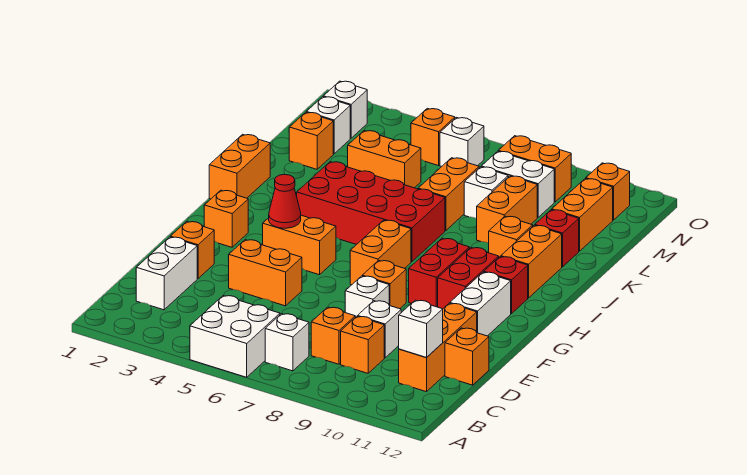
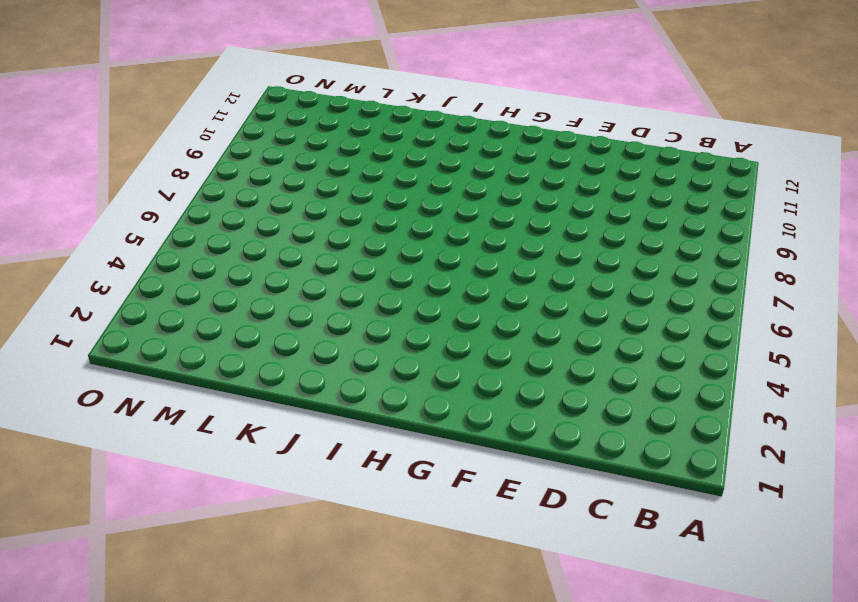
none -> white brick A5:B6 level 1
none -> white brick B7 level 1
none -> white brick C2:D2 level 1
none -> orange brick C8 level 1

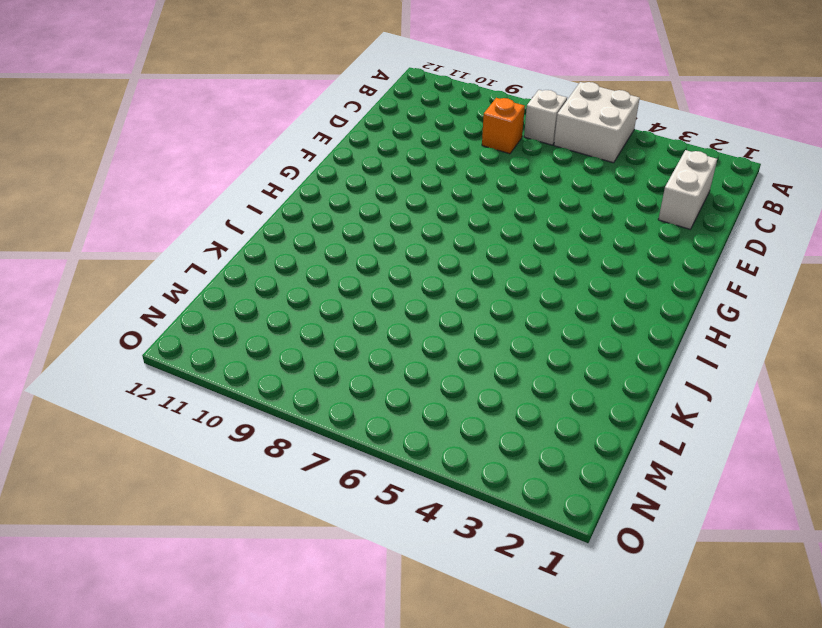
none -> orange brick C9 level 1
none -> orange brick C11:E11 level 1
none -> white brick D9 level 1
none -> orange brick D12 level 1

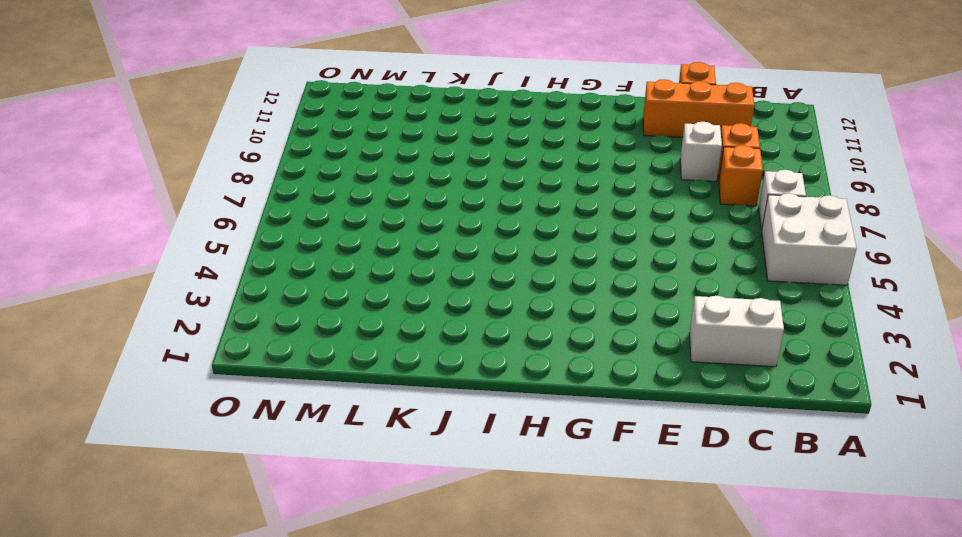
none -> orange brick E2 level 1
none -> orange brick E4:E5 level 1
none -> white brick E8 level 1
none -> orange brick F8 level 1

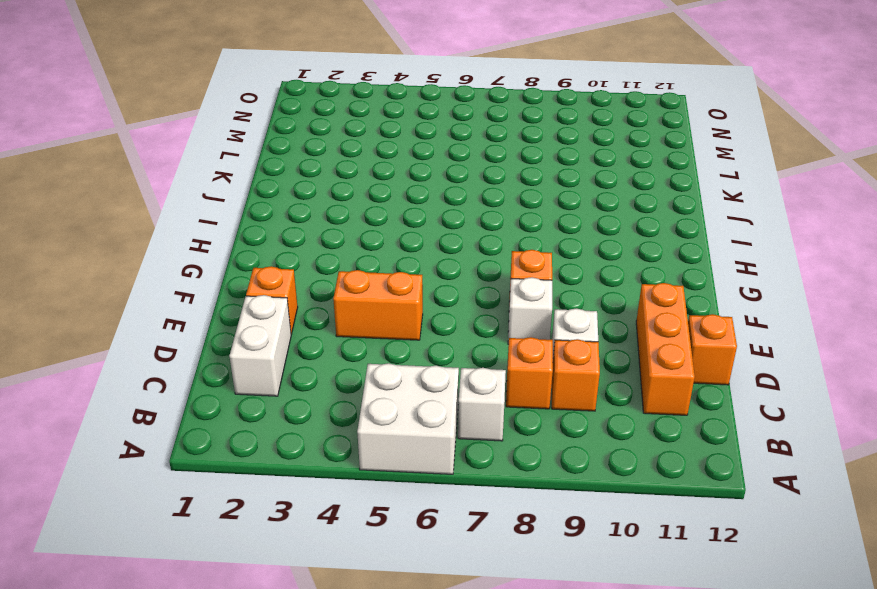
none -> white brick F11:G11 level 1
none -> orange brick G2 level 1
none -> orange brick G4:G5 level 1
none -> orange brick G7:H7 level 1

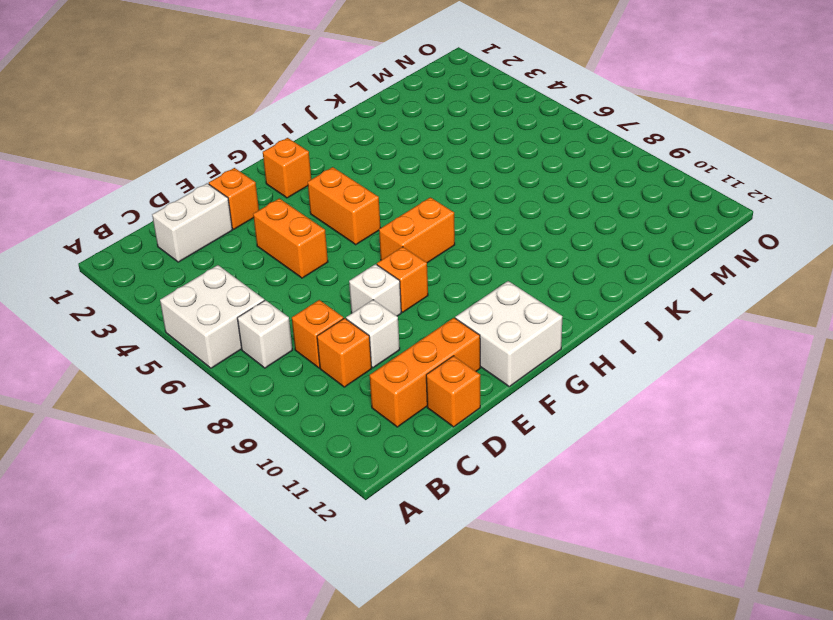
white brick F11:G12 level 1 -> white brick F11:G11 level 1
none -> red brick G9:H9 level 1
none -> red brick G10:H10 level 1
none -> red brick H11 level 1
none -> orange brick I1:J1 level 1

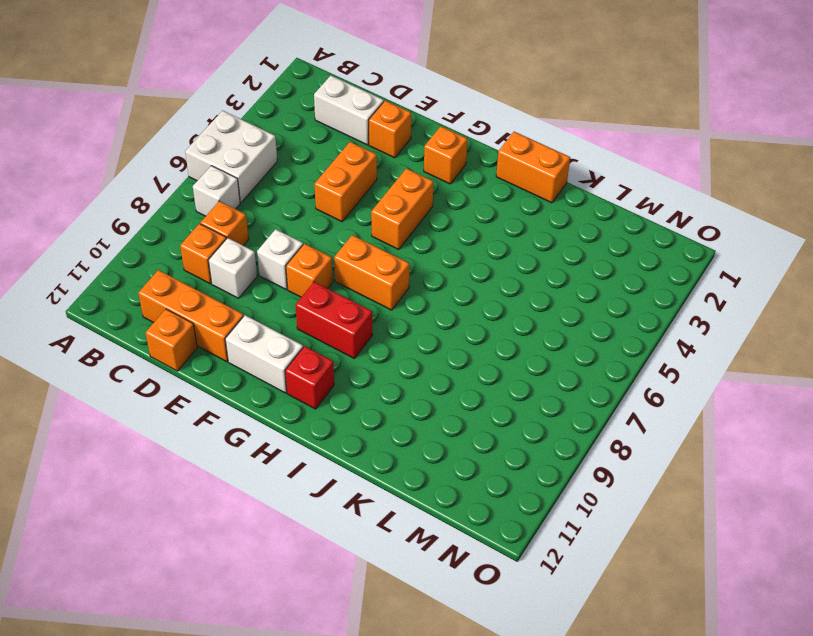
none -> red brick G10:H10 level 1
none -> red brick I4:J7 level 1
none -> orange brick I11:J11 level 1
none -> orange brick J10 level 1

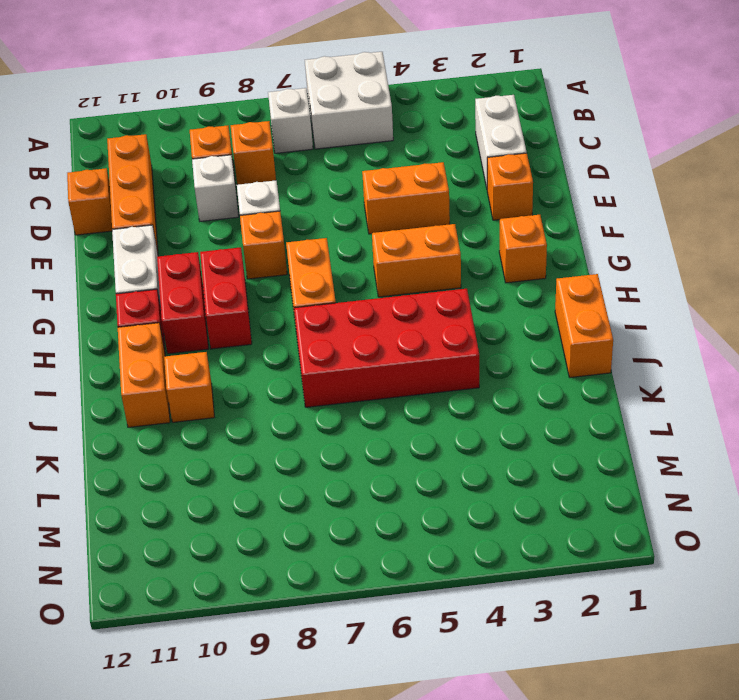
none -> orange brick K7:L7 level 1
none -> orange brick K9:L9 level 1
none -> red brick K11 level 1
none -> orange brick L2 level 1

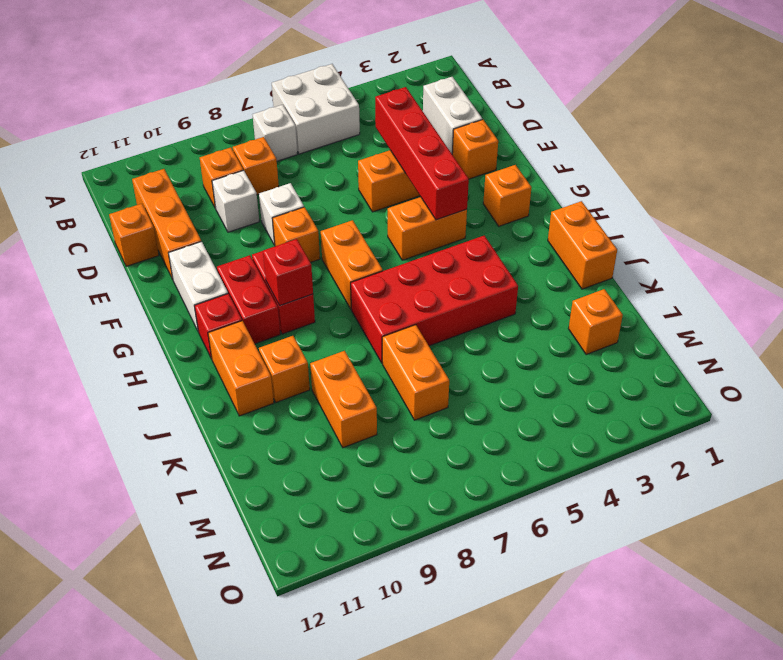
red brick D4:G4 level 2 -> red cone G4 level 2
red brick H9 level 2 -> red brick K11 level 1
none -> orange brick L4:L5 level 1
none -> white brick L8 level 1
none -> orange brick L11:M11 level 1
none -> white brick M2 level 1

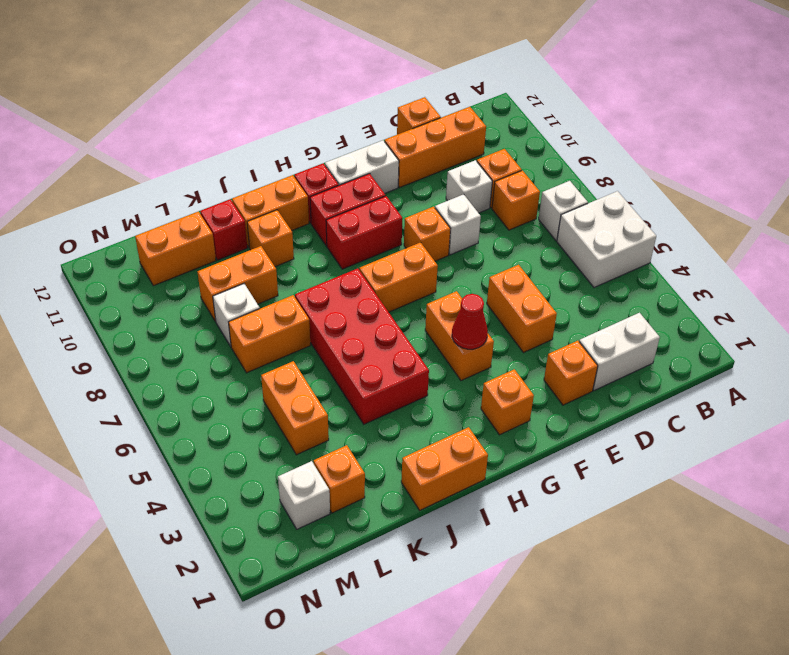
none -> white brick M8:M9 level 1
none -> white brick N2 level 1
none -> orange brick N5 level 1
none -> white brick N6 level 1

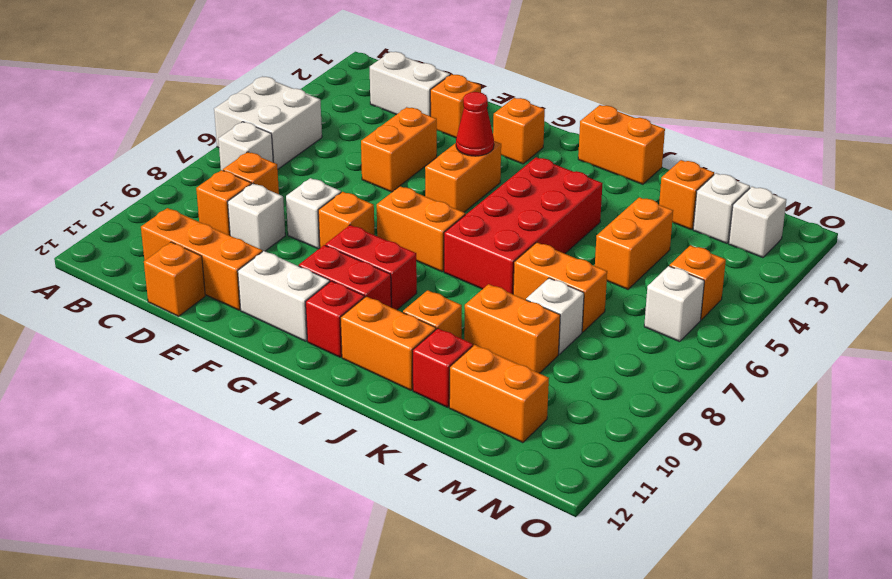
none -> white brick M8:M9 level 1
none -> orange brick N8:N9 level 1
none -> orange brick N11 level 1
none -> white brick C11 level 2

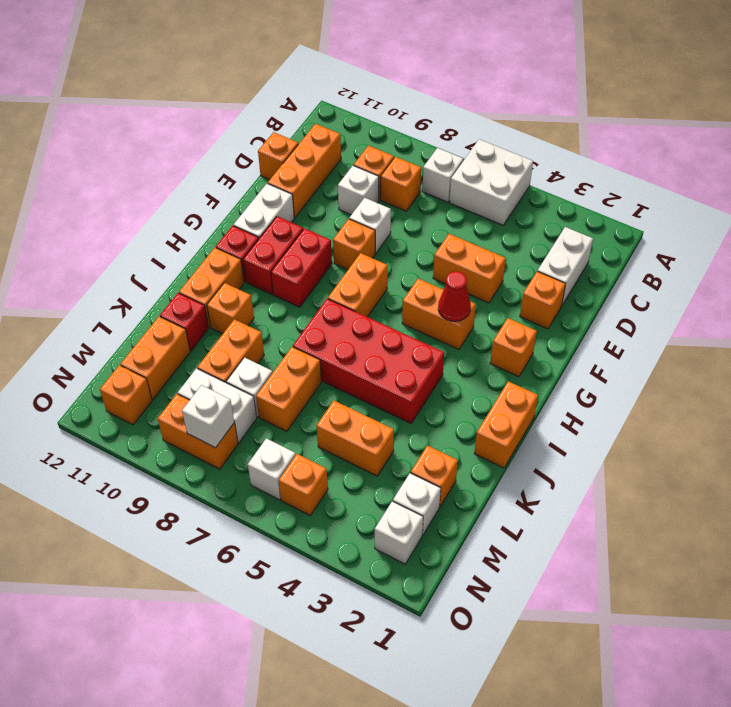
white brick N8 level 2 -> white brick C11 level 2

